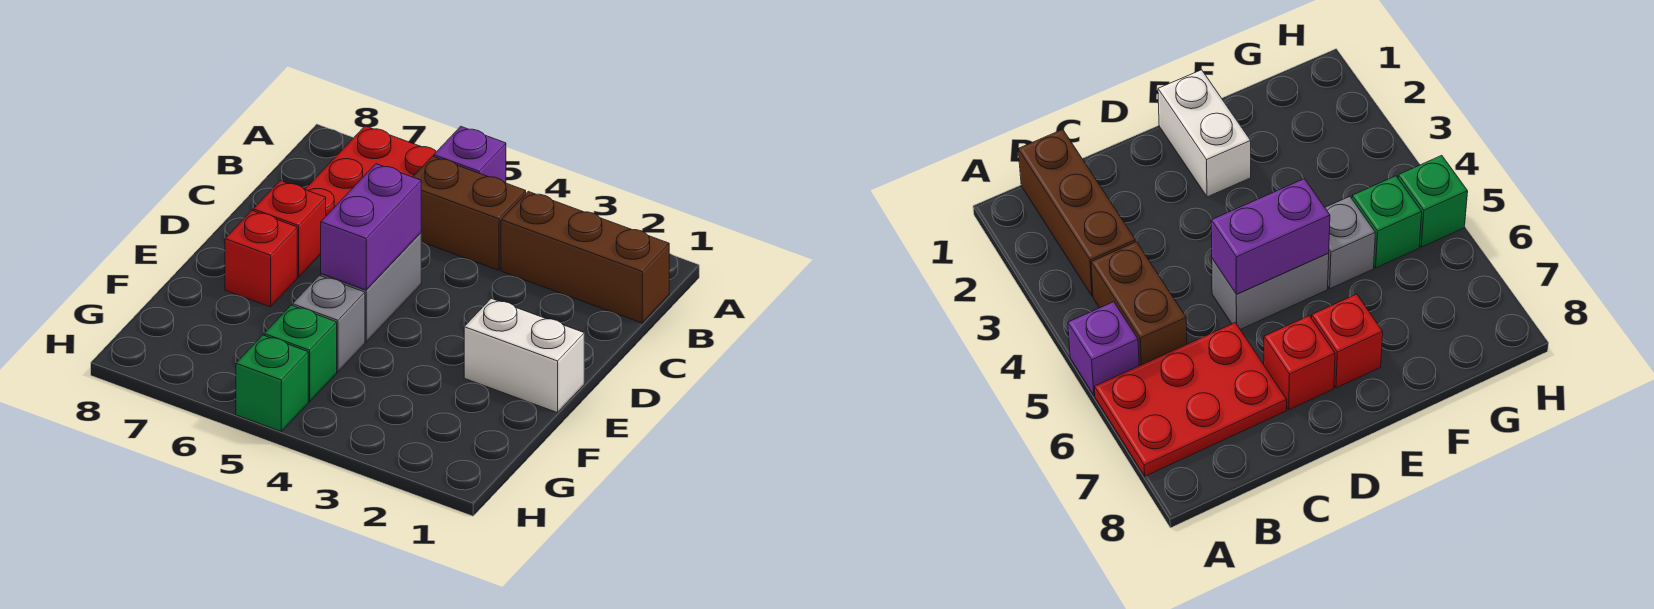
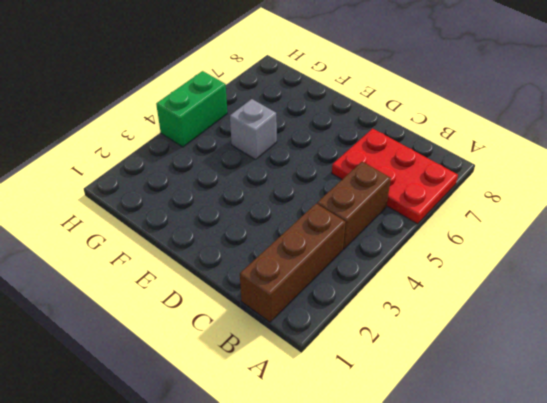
green brick H4:H5 level 1 -> green brick H5 level 1
none -> purple brick A5 level 1
none -> grey brick D5:E5 level 1
none -> red brick D7 level 1

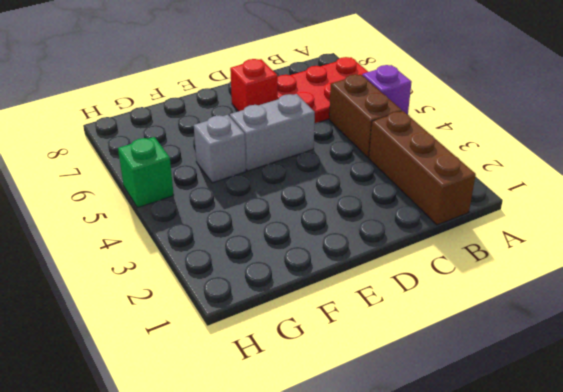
none -> white brick E1:E2 level 1
none -> red brick E7 level 1
none -> green brick G5 level 1

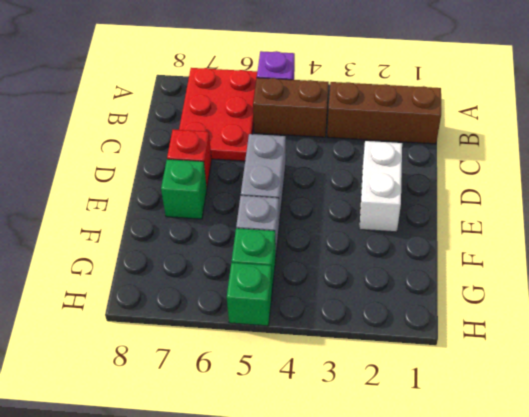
white brick D2:E2 level 1 -> white brick E1:E2 level 1
green brick E7 level 1 -> red brick E7 level 1
none -> purple brick D5:E5 level 2

